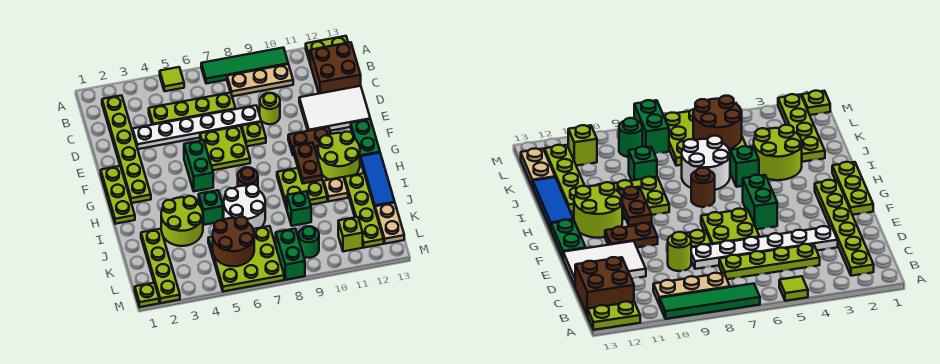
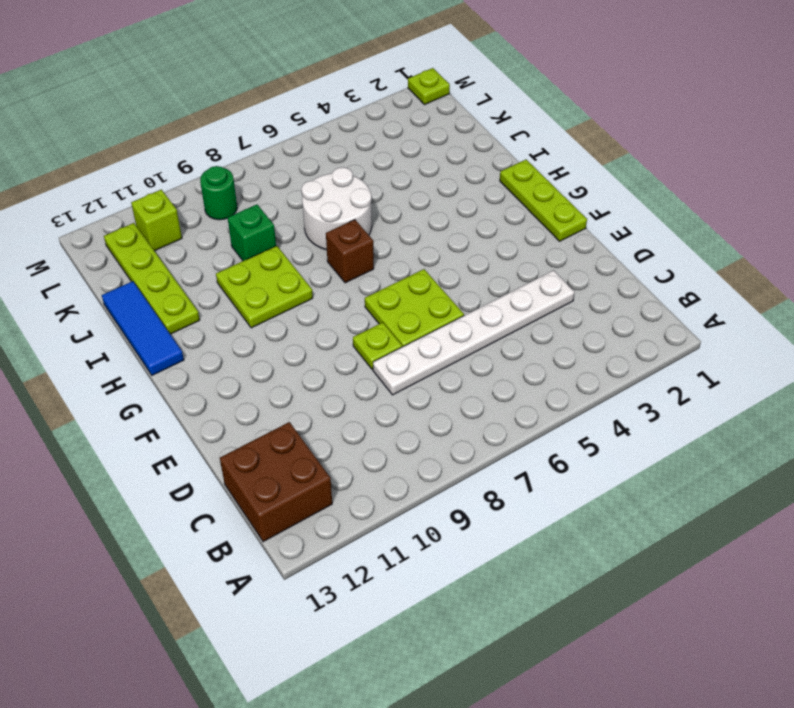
brown brick H7 level 1 -> brown round brick H7 level 1
none -> lime tile A5 level 1
none -> green tile A7:A10 level 1
none -> lime plate A12:A13 level 1
none -> lime plate B2:G2 level 1

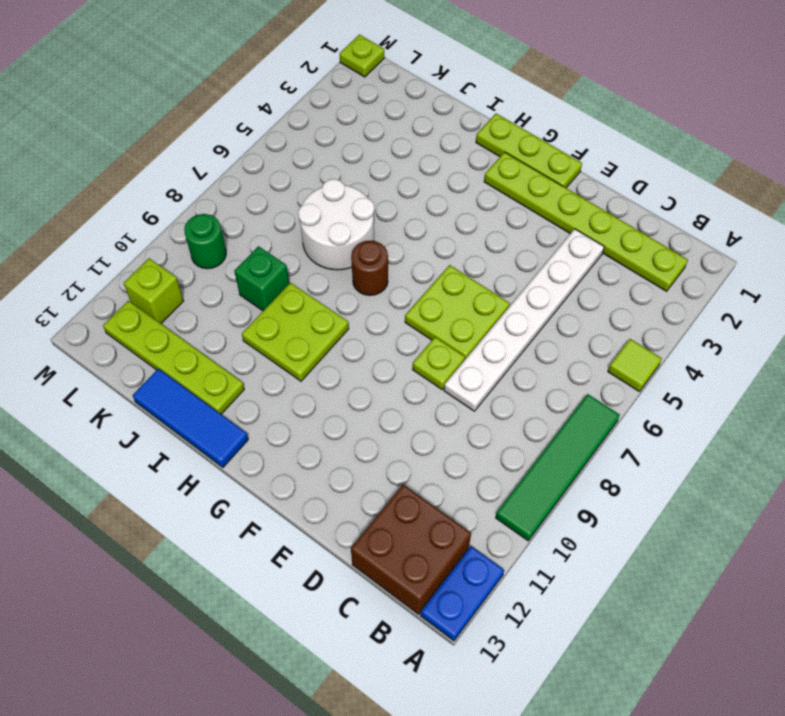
blue plate A12:A13 level 1 -> lime plate A12:A13 level 1
none -> tan plate B8:B10 level 1
none -> lime plate C4:C7 level 1
none -> lime round brick D9 level 1
none -> white tile D11:E13 level 1

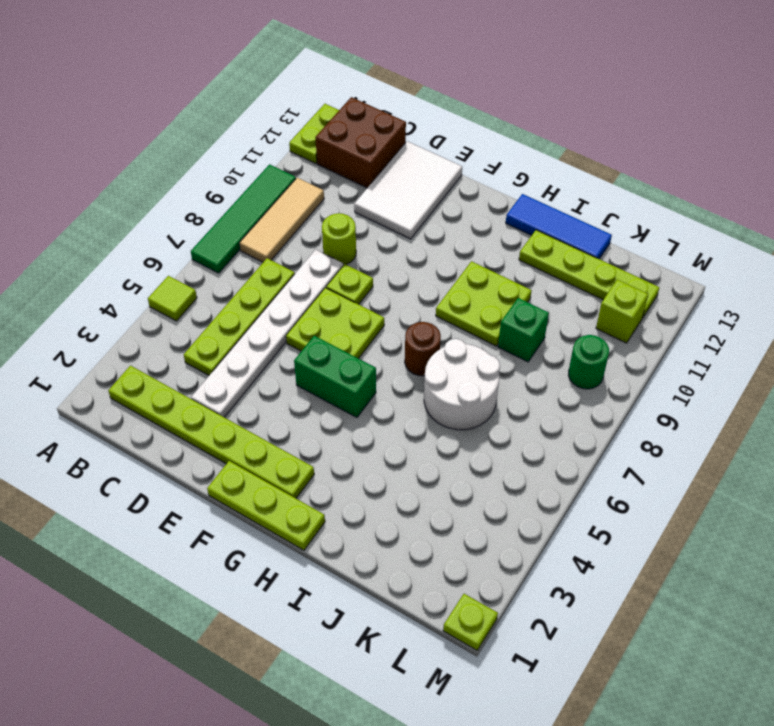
tan tile B8:B10 level 1 -> tan plate B8:B10 level 1
none -> brown plate F10:F11 level 1
none -> green plate F13:G13 level 1
none -> lime round brick G11:H12 level 1
none -> lime round brick I3:J4 level 1

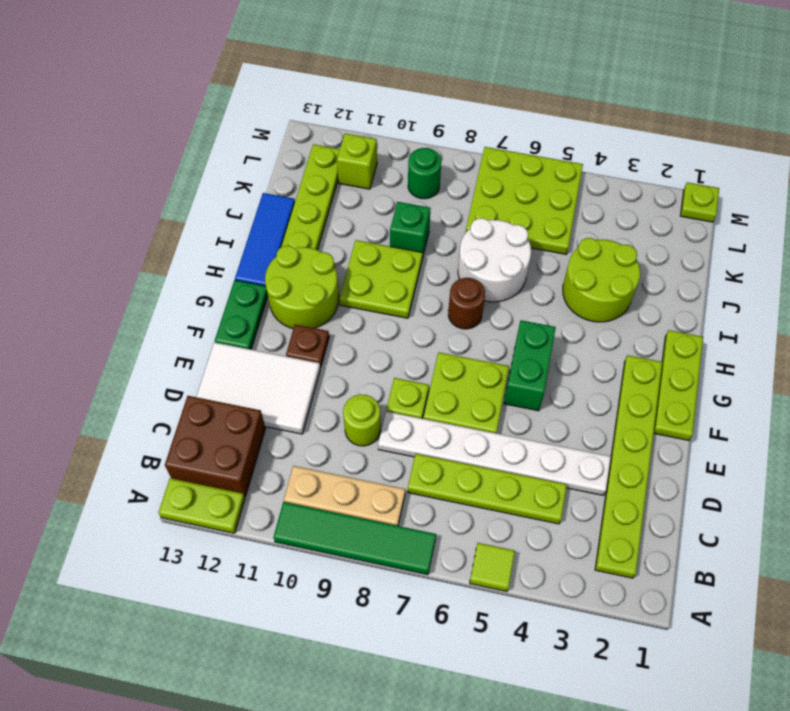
brown plate F11 level 1 -> brown plate F10:F11 level 1
none -> green brick I5 level 1
none -> tan plate I11 level 1
none -> lime plate J2:M2 level 1
none -> tan plate K13:L13 level 1

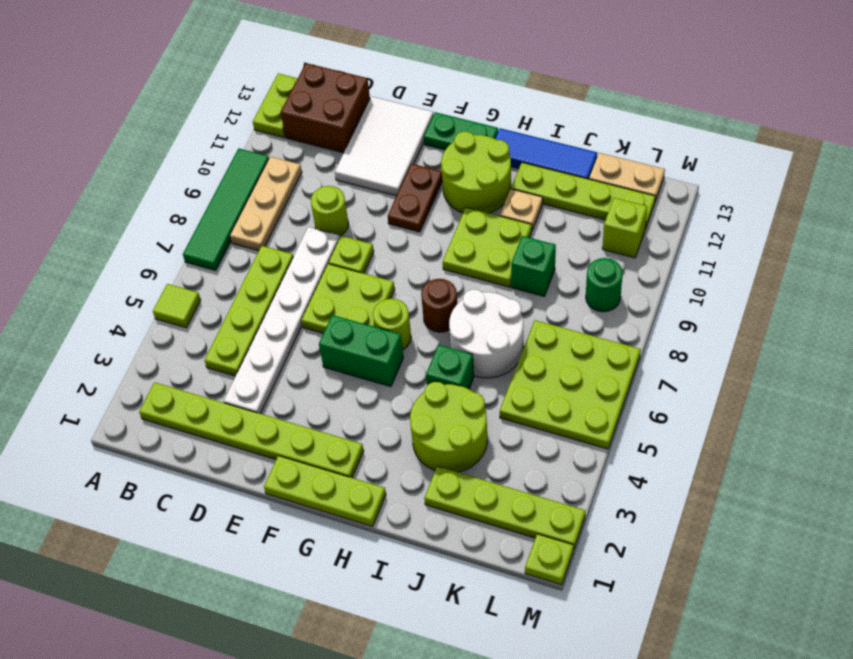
lime round brick G6 level 1 -> none
none -> green brick L8:M8 level 1
none -> brown plate G10:H10 level 2
none -> brown round brick K5:L6 level 2

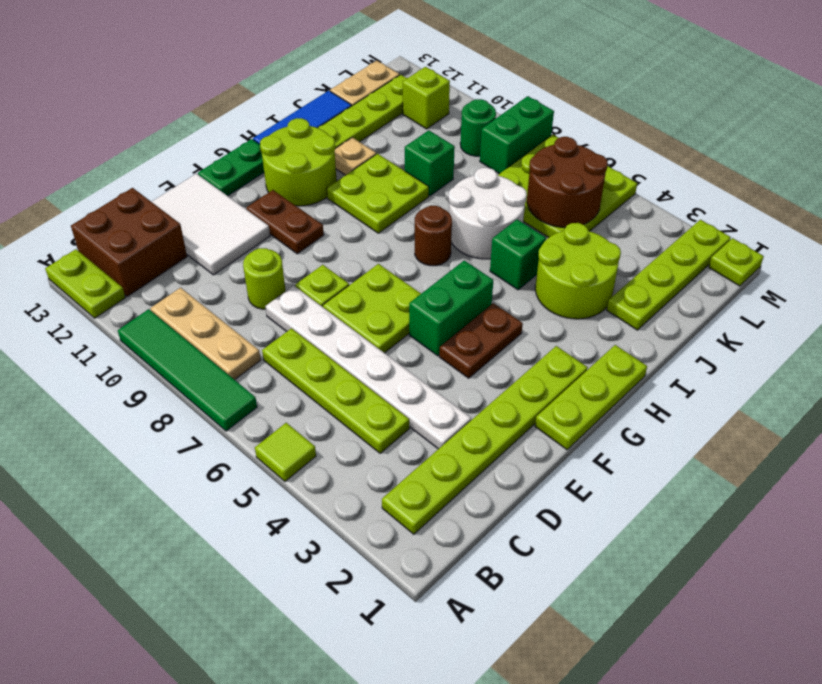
brown plate F4:G4 level 1 -> brown plate G10:H10 level 2

